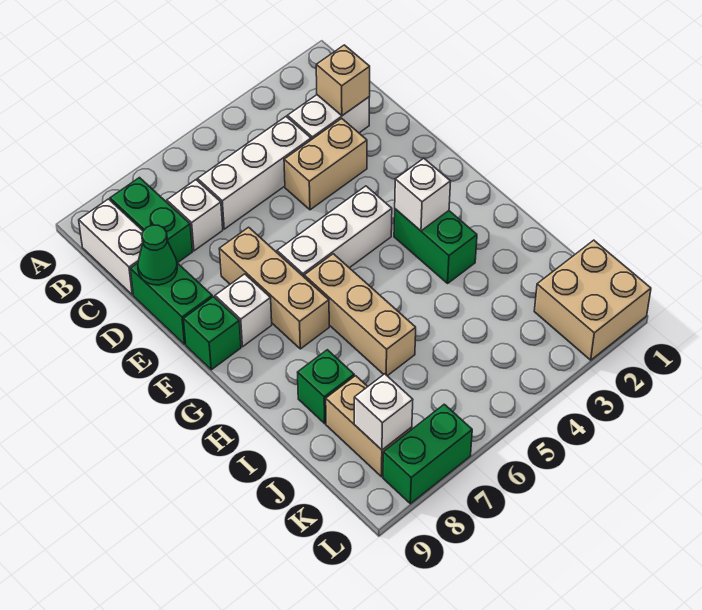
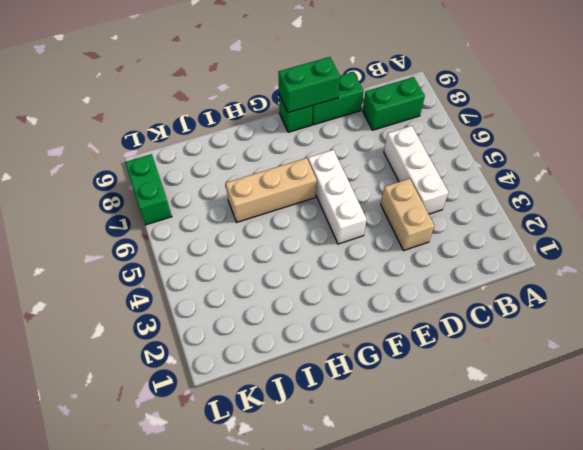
green brick E9:F9 level 2 -> green brick G3:H3 level 1
none -> white brick B9:C9 level 1
none -> white brick C2:C3 level 1
none -> white brick C7 level 1

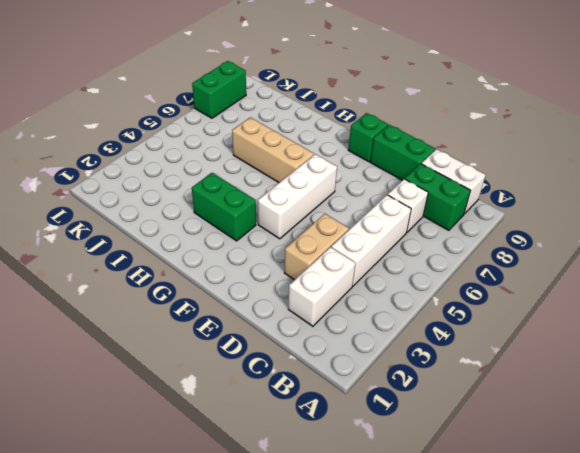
none -> tan brick E7:G7 level 1
none -> white brick F8 level 1
none -> green brick I8 level 1

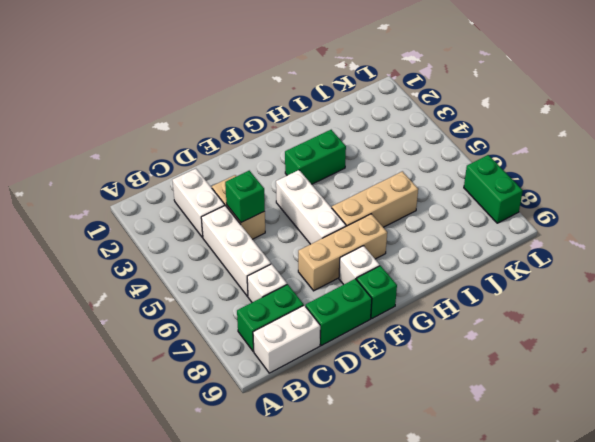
green brick D4 level 2 -> green brick I8 level 1
none -> tan brick J8:K8 level 1
none -> tan brick K1:L2 level 1
none -> tan brick C2 level 2

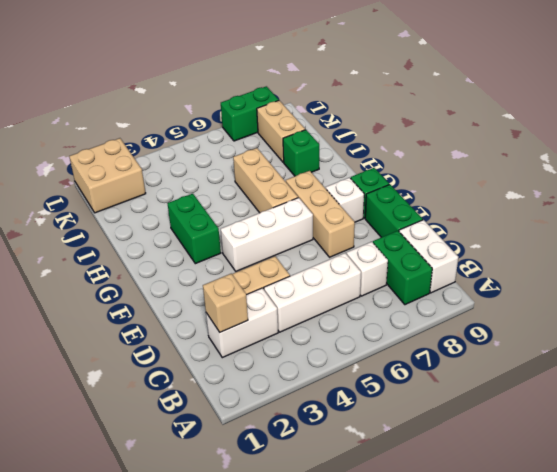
none -> green cone D9 level 2
none -> white brick G3 level 2
none -> white brick K8 level 2

